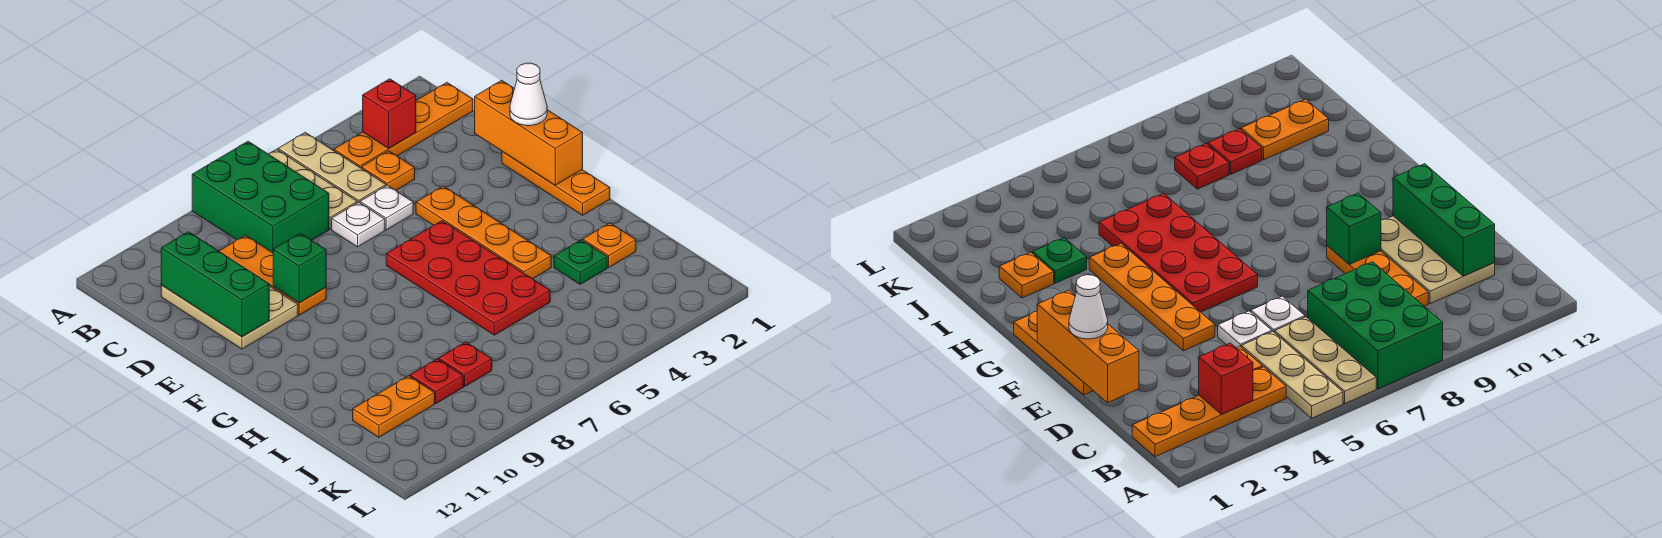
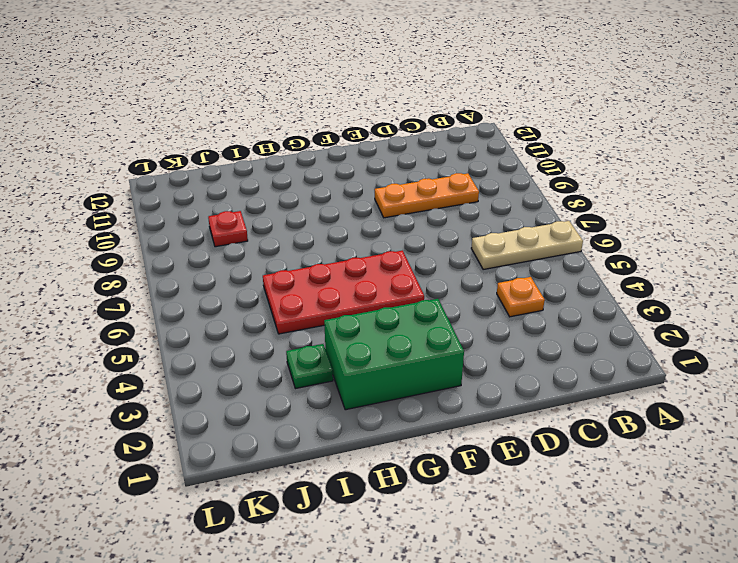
green brick F2:H3 level 1 -> green brick A7:C8 level 1
none -> tan plate A5:C5 level 1
none -> orange plate B1:B4 level 1
none -> tan plate C10:E11 level 1

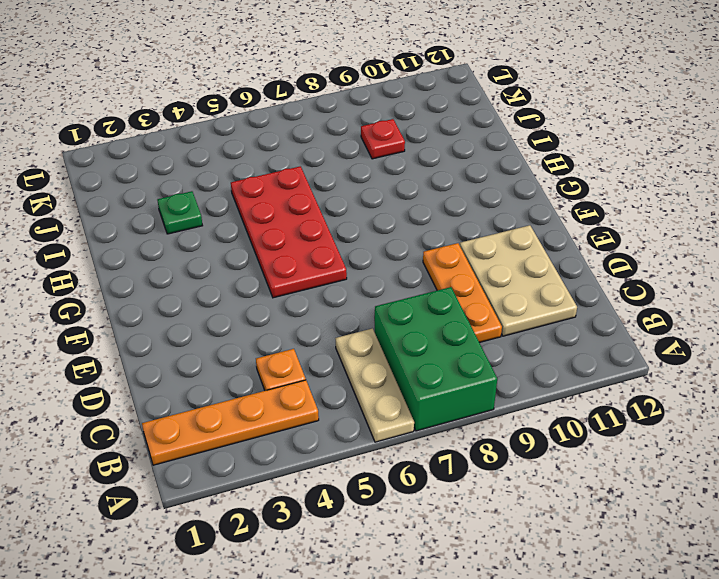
none -> tan plate A5:C5 level 1
none -> white plate D5 level 1
none -> white plate D6 level 1

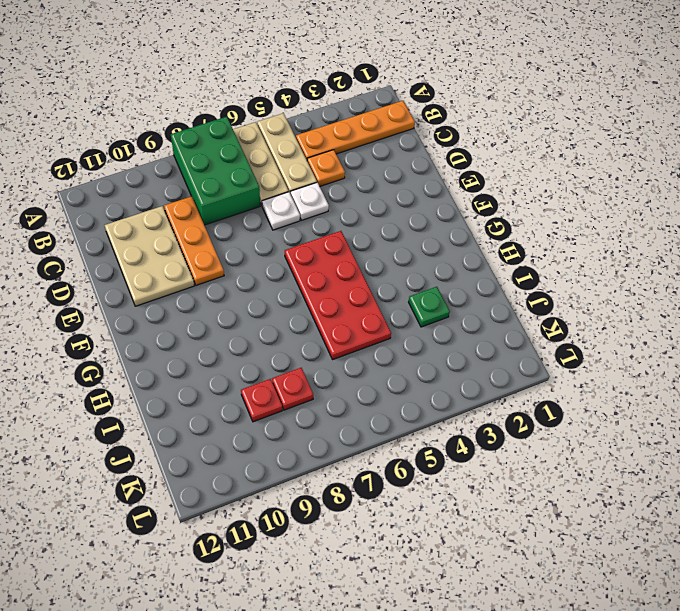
none -> orange plate E1:G1 level 1
none -> orange plate E4:H4 level 1
none -> orange plate I2 level 1

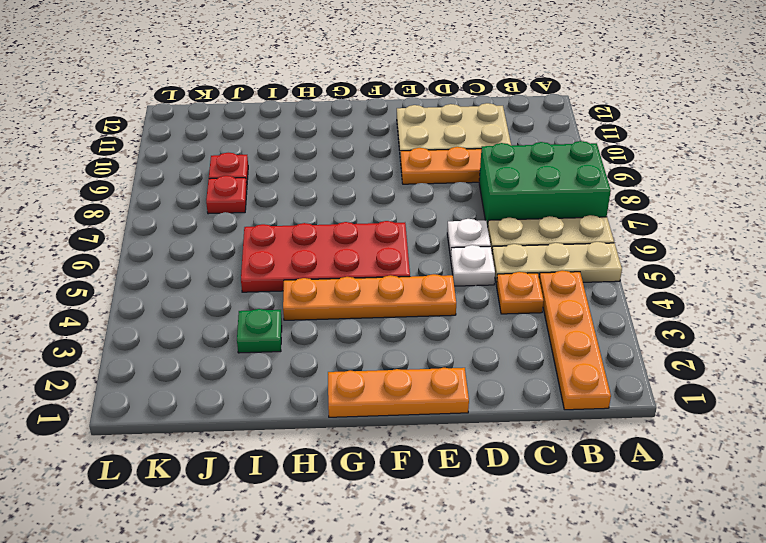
none -> orange plate I2 level 1
none -> orange plate J10:J11 level 1
none -> red brick B3 level 2

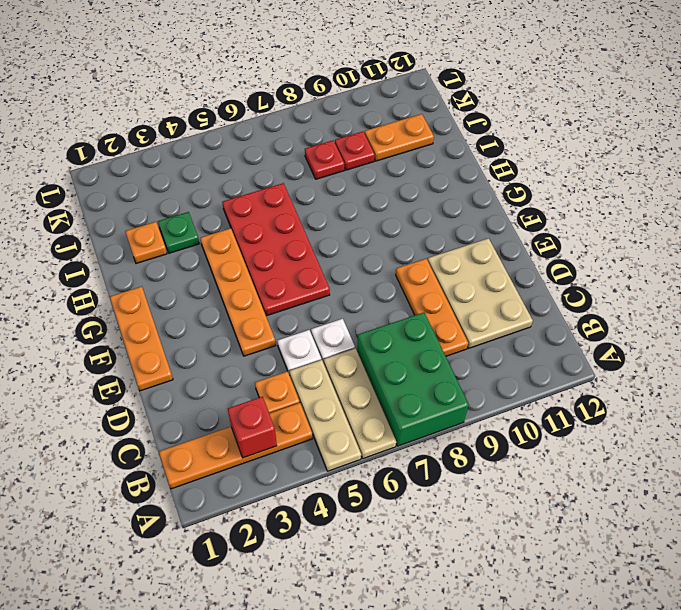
none -> green brick C11:E11 level 2
none -> orange brick D1:F1 level 2
none -> green brick E9 level 2

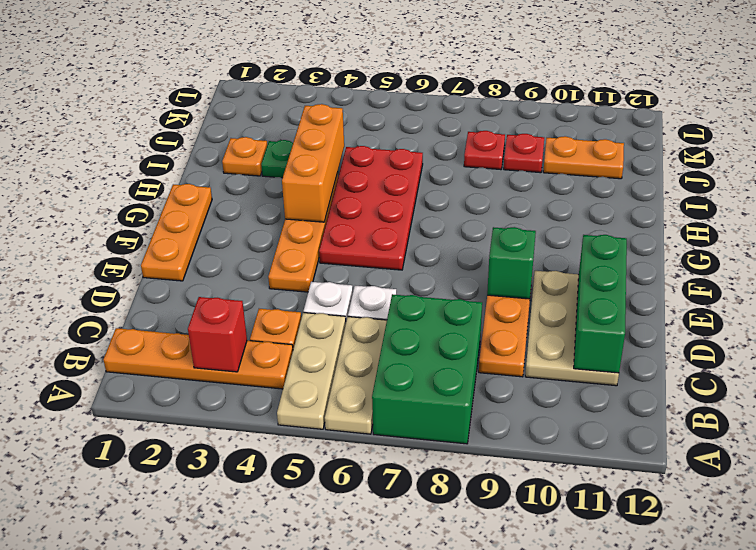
orange brick G4:I4 level 2 -> orange brick D1:F1 level 2
none -> white cone E1 level 3

